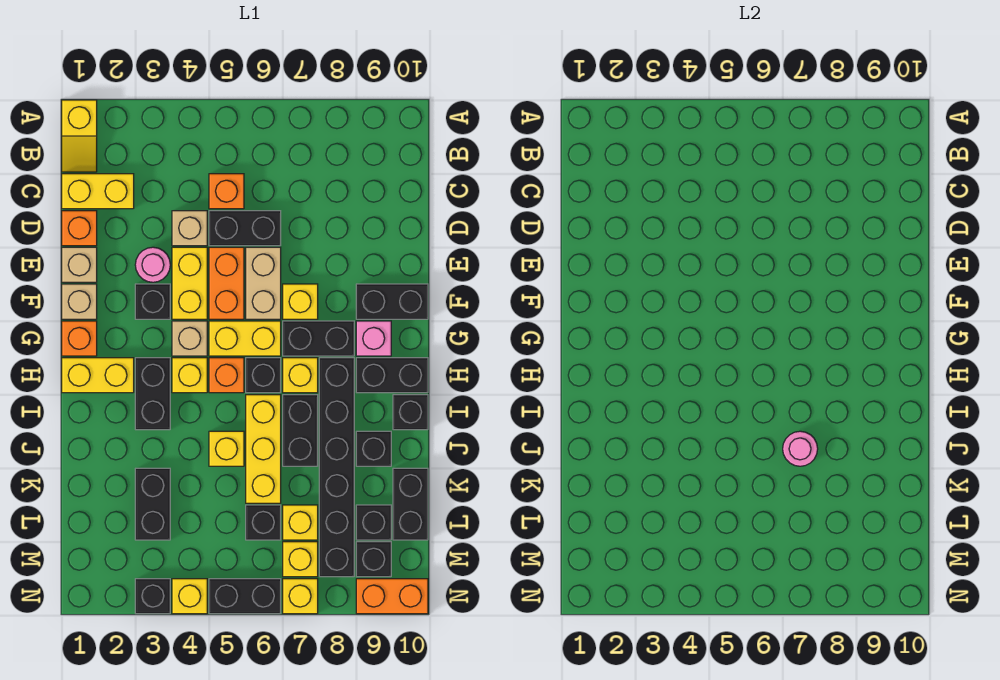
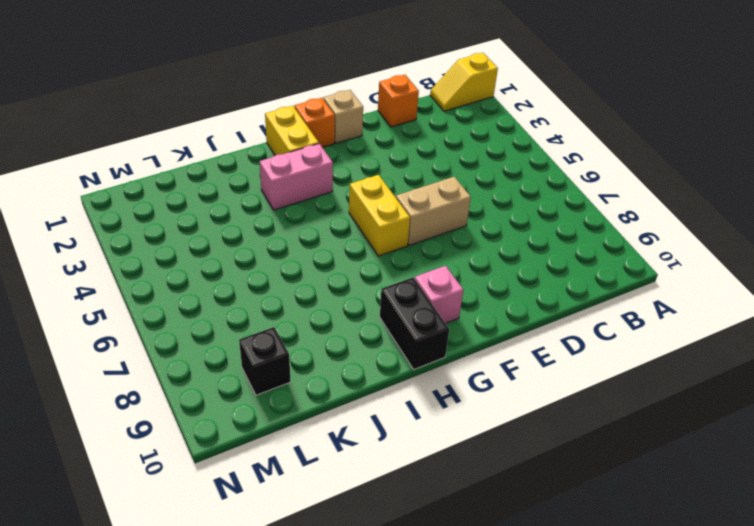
pink brick H3:I3 level 1 -> black brick H3:I3 level 1
none -> yellow brick C1:C2 level 1
none -> orange brick C5 level 1
none -> tan brick D4 level 1
none -> black brick D5:D6 level 1

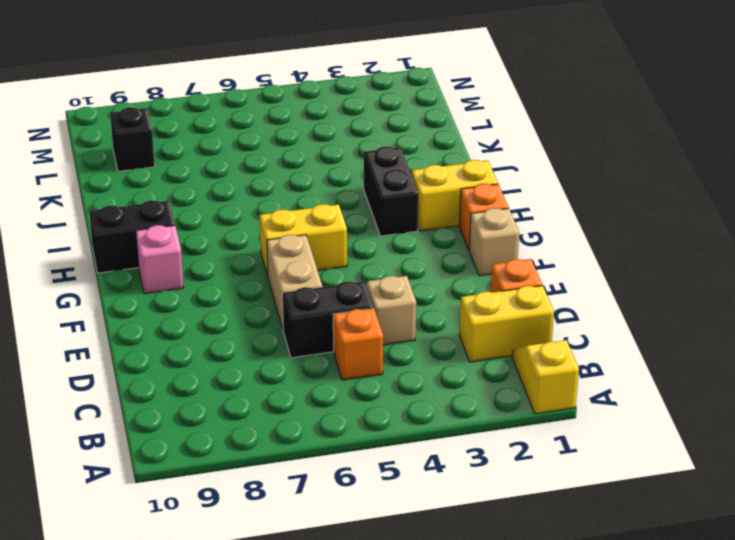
none -> tan brick E1 level 1
none -> pink round brick E3 level 1
none -> yellow brick E4:F4 level 1
none -> orange brick E5:F5 level 1

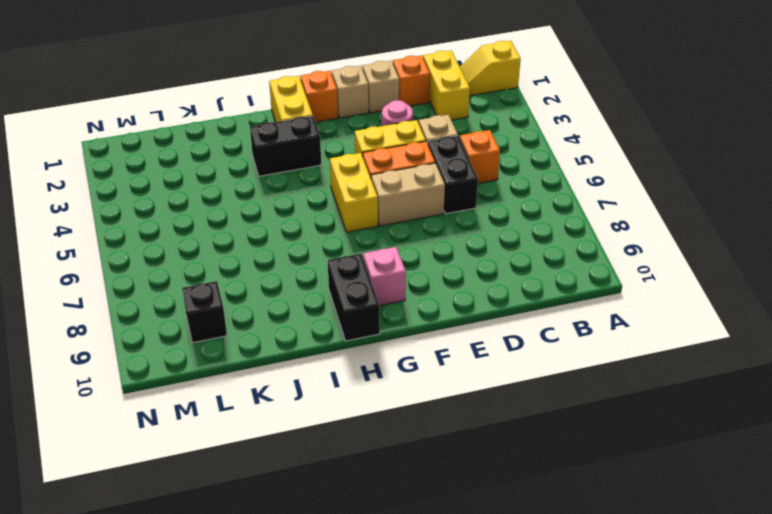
none -> black brick F3 level 1
none -> yellow brick F7 level 1
none -> black brick F9:F10 level 1
none -> tan brick G4 level 1

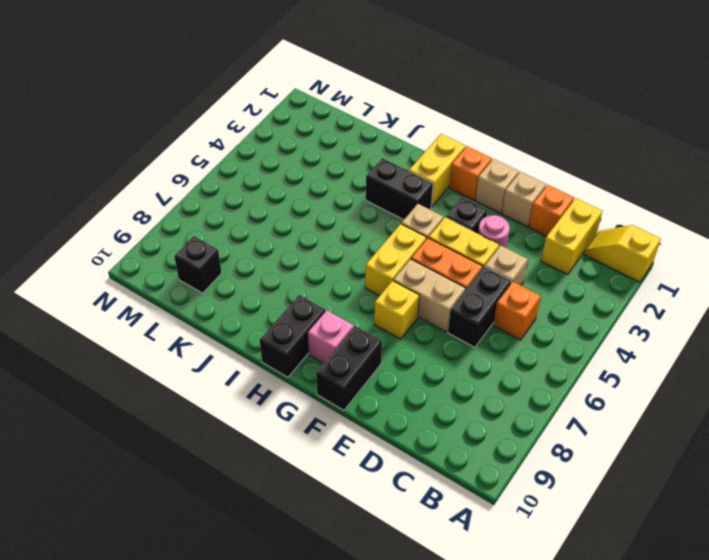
none -> black brick G7:G8 level 1
none -> yellow brick H4 level 1
none -> orange brick H5 level 1
none -> black brick H6 level 1

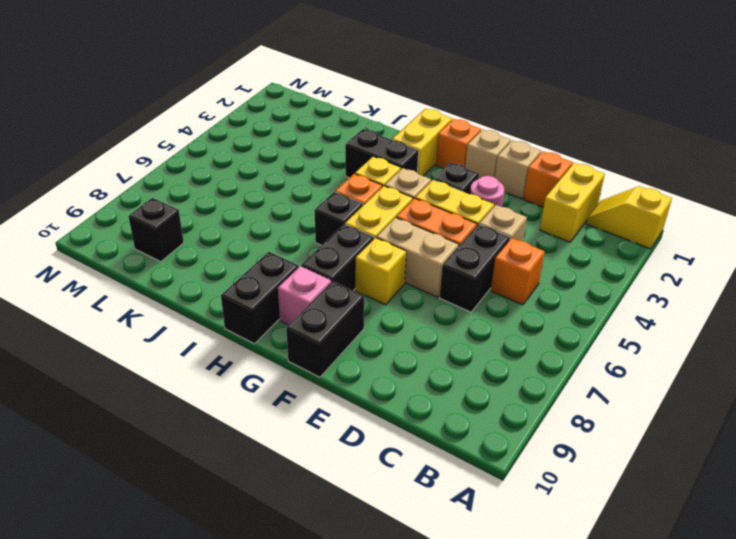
none -> yellow brick H7 level 1
none -> black brick H8:M8 level 1
none -> yellow brick I6:K6 level 1
none -> black brick I7:J7 level 1

